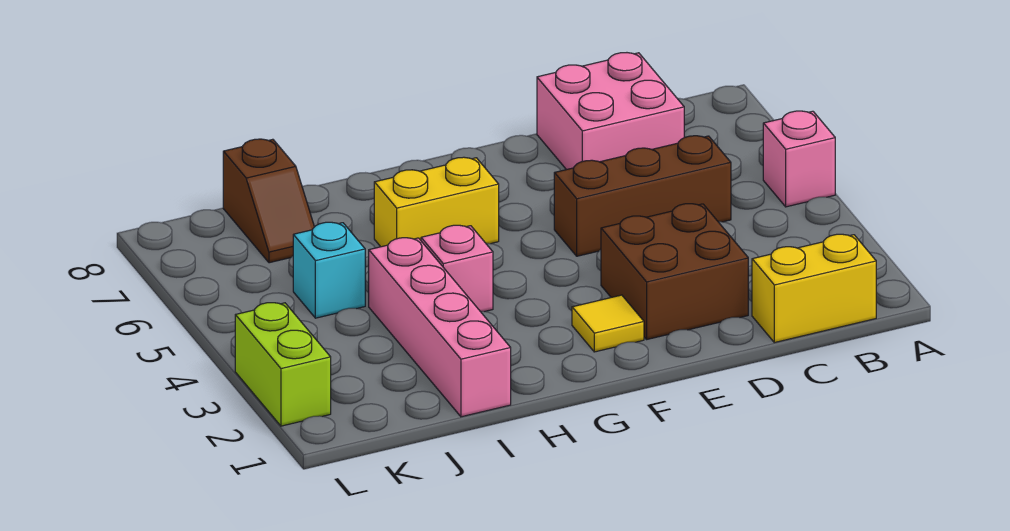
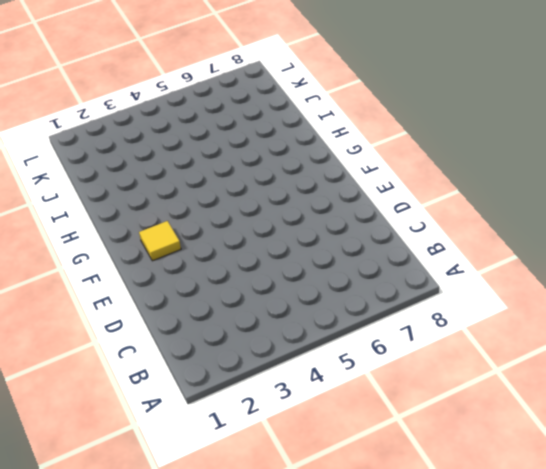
none -> pink brick A5 level 1
none -> yellow brick B1:C1 level 1
none -> brown brick C5:E5 level 1

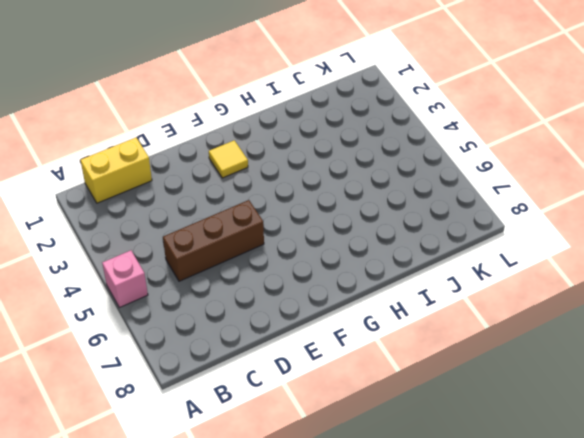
none -> pink brick C7:D8 level 1
none -> brown brick D2:E3 level 1
none -> yellow brick G6:H6 level 1

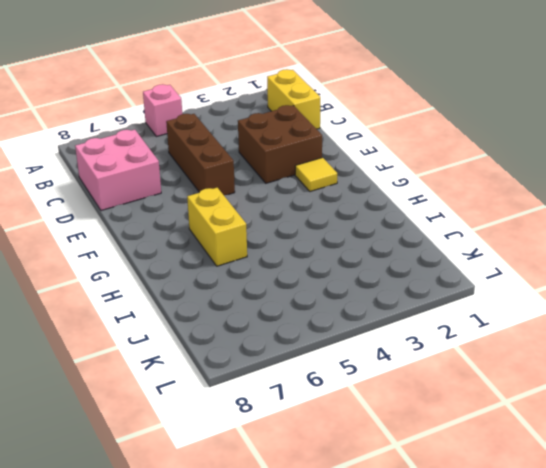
none -> pink brick H4 level 1
none -> pink brick I1:I4 level 1
none -> cyan brick J5 level 1

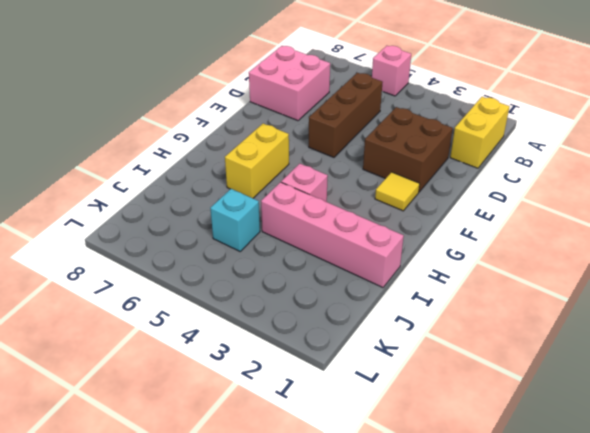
none -> brown slope J7:J8 level 1 top 8
none -> lime brick L2:L3 level 1

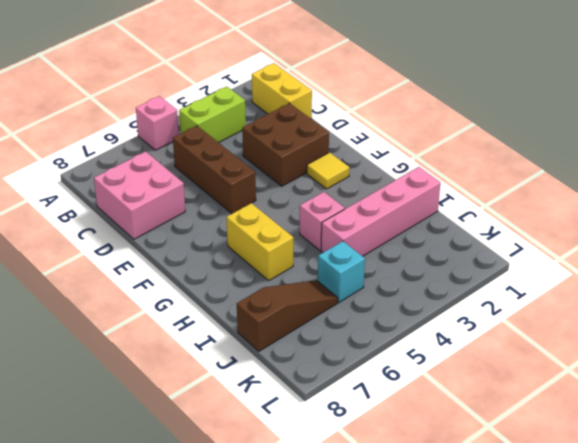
lime brick B3:B4 level 1 -> lime brick L2:L3 level 1
brown slope J6:J8 level 1 top 8 -> brown slope J7:J8 level 1 top 8

